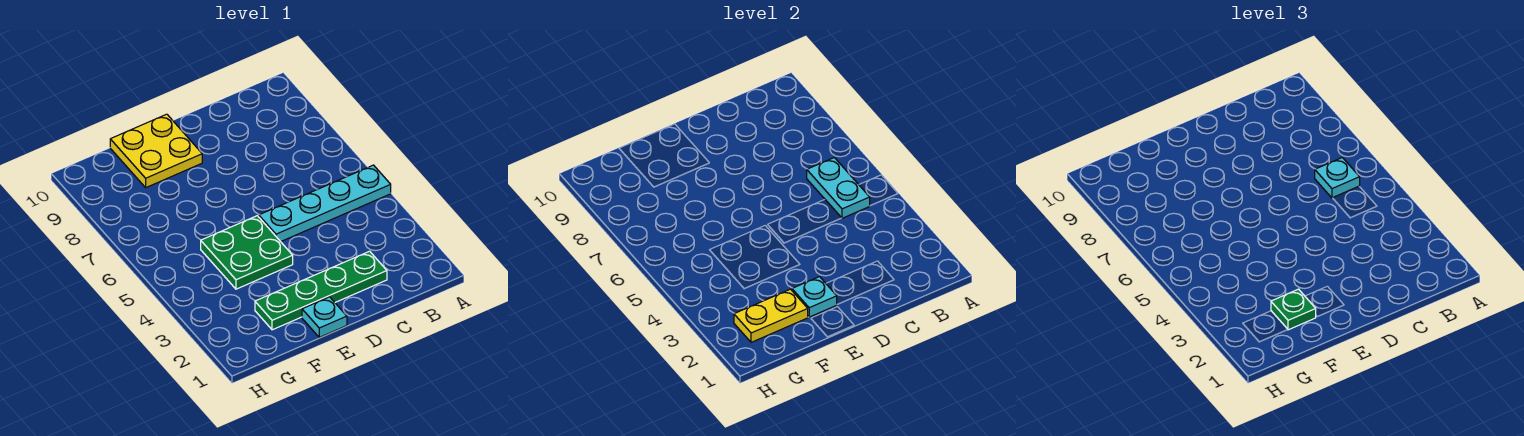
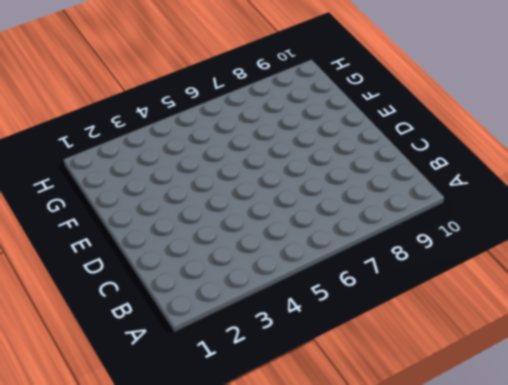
none -> cyan plate A5:D5 level 1
none -> green plate C2:F2 level 1

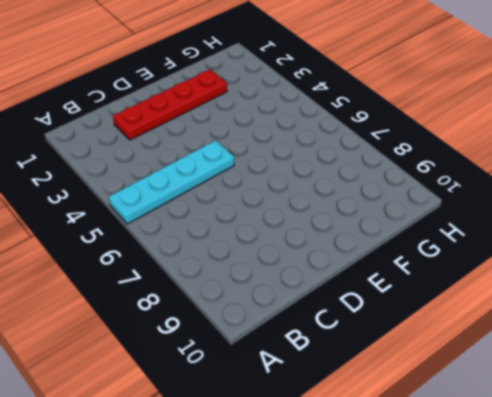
red plate C2:F2 level 1 -> green plate C2:F2 level 1
none -> cyan plate E1 level 1
none -> green plate E4:F5 level 1

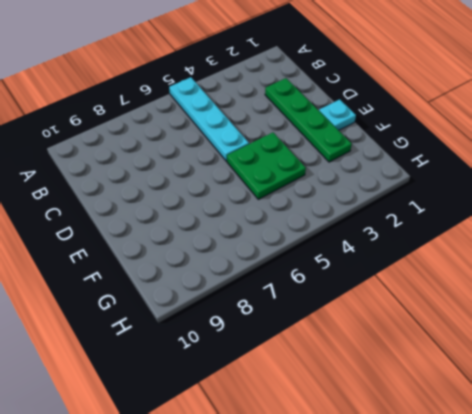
none -> yellow plate E9:F10 level 1
none -> cyan plate B5:B6 level 2

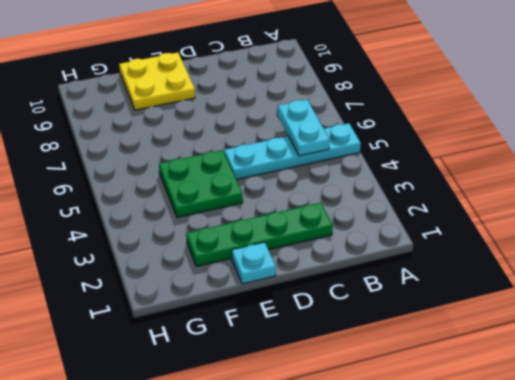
none -> cyan plate E2 level 2
none -> yellow plate F2:G2 level 2

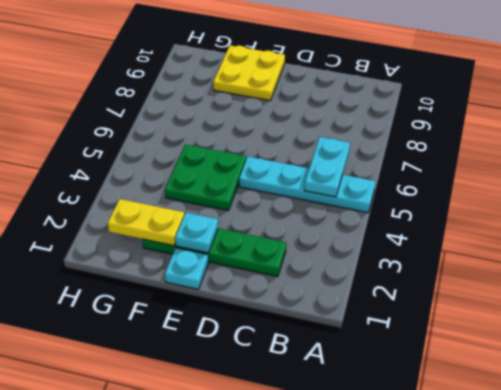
none -> cyan plate B6 level 3
none -> green plate F2 level 3

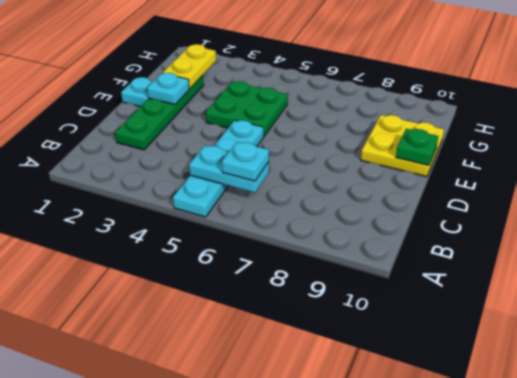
green plate E10 level 2 -> green plate F2 level 3

